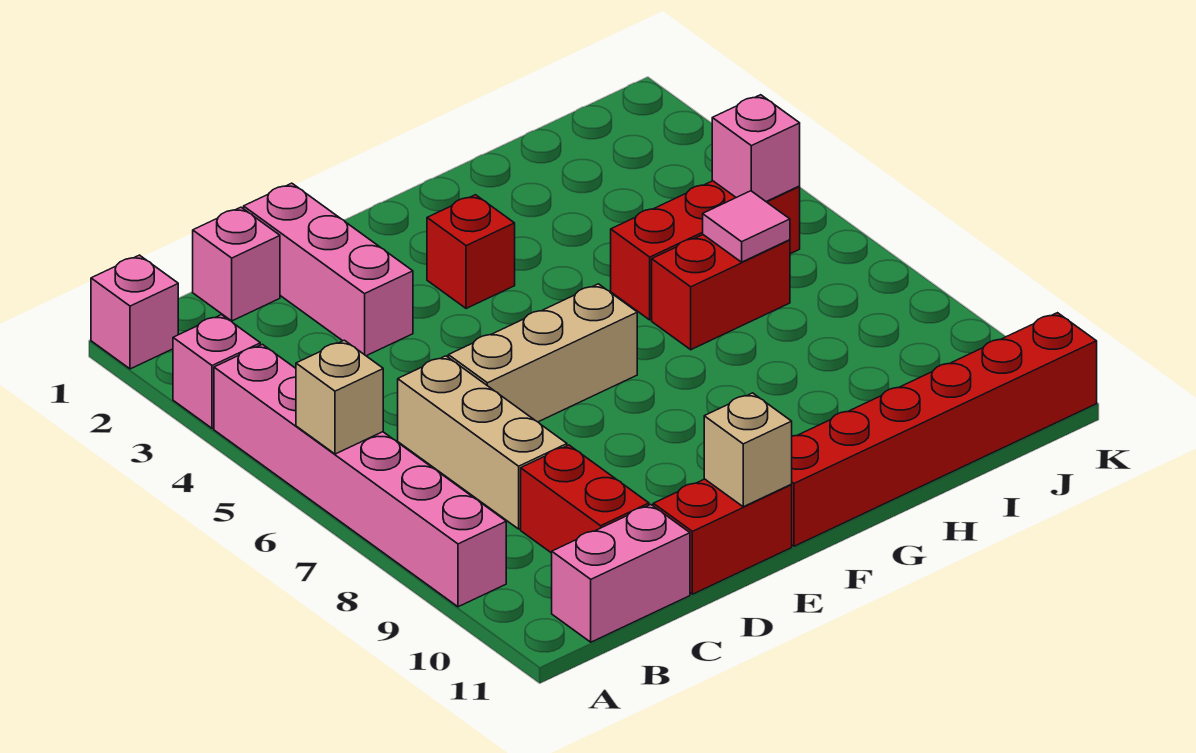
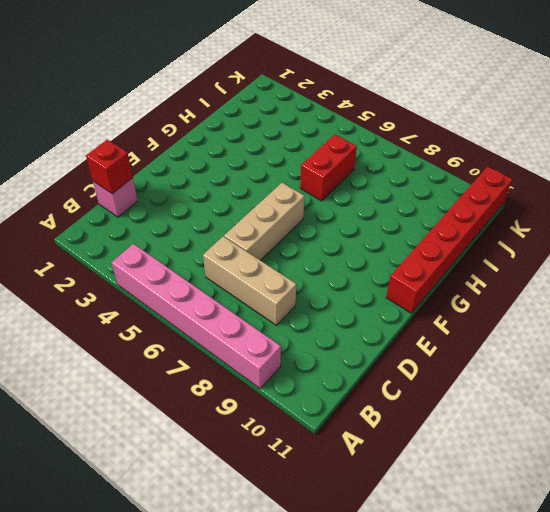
red brick C1 level 2 -> red brick F3 level 1
none -> pink brick A1 level 1
none -> pink brick A3 level 1
none -> pink brick B11:C11 level 1

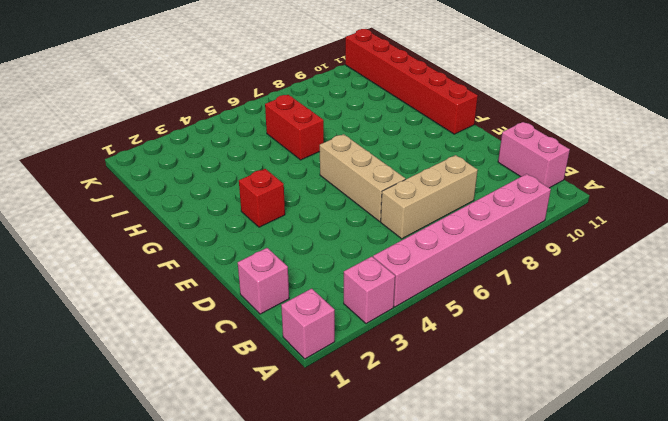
none -> red brick C9:C10 level 1
none -> pink brick D1:D3 level 1
none -> red brick D11:E11 level 1

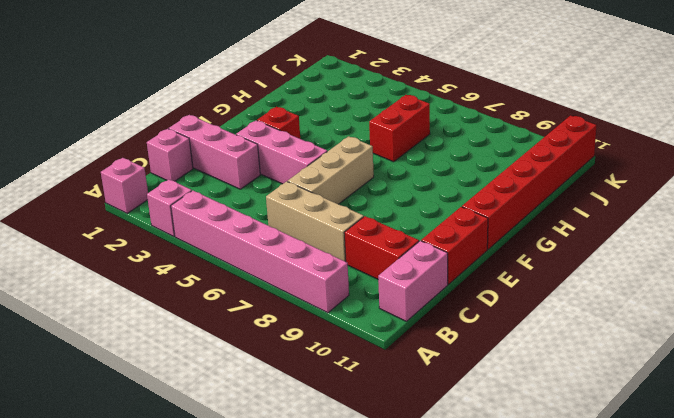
pink brick E3:E5 level 1 -> none
none -> red brick H5:J5 level 1
none -> tan brick A6 level 2
none -> tan brick E11 level 2

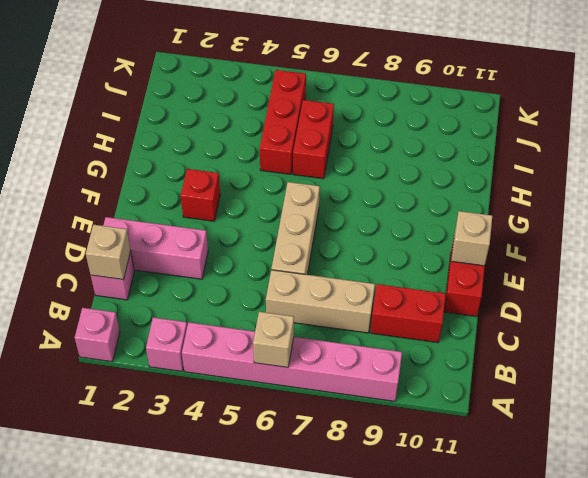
tan brick C1 level 2 -> none
none -> pink brick B11:C11 level 1
none -> red brick F11:K11 level 1
none -> pink tile I6 level 2

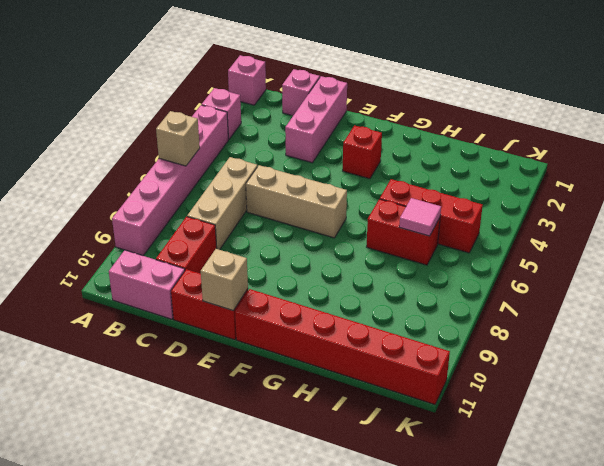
none -> pink brick J5 level 2

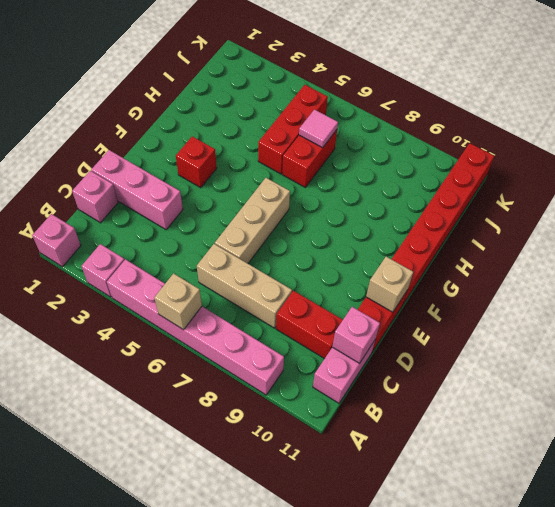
pink brick C11 level 2 -> pink brick J5 level 2

